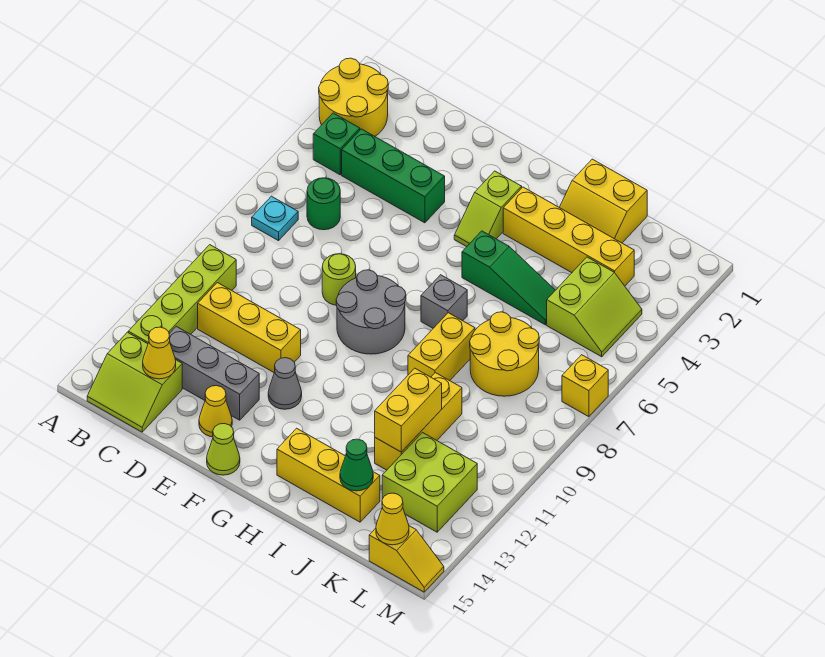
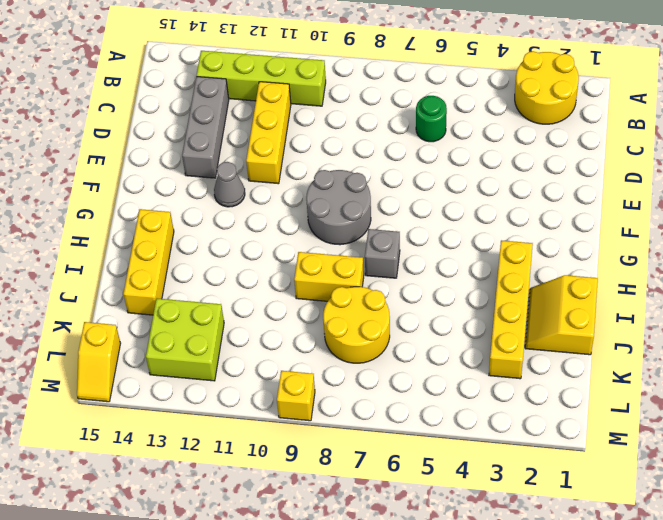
yellow brick M9 level 1 -> yellow brick M7 level 1
none -> green brick B4 level 1
none -> cyan plate B7 level 1
none -> lime slope B14:C15 level 1 top 14
none -> green brick C4:E4 level 1

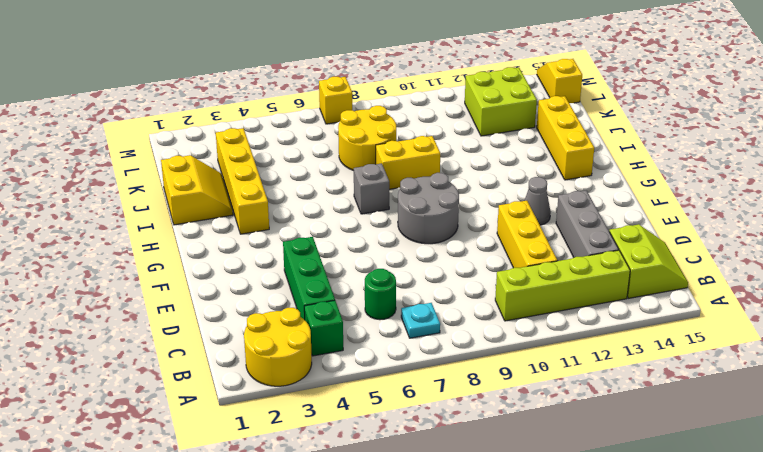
none -> lime round brick E8 level 1
none -> yellow cone E14 level 1
none -> lime cone F15 level 1
none -> lime slope G3:G4 level 1 top 3

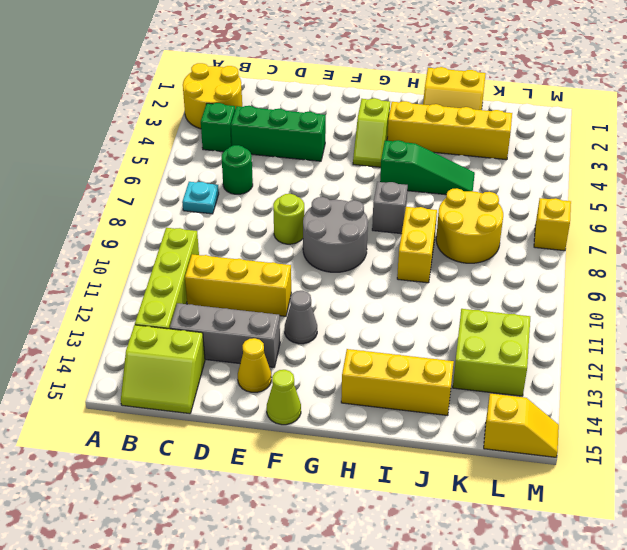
none -> yellow brick J10:J12 level 1
none -> lime slope K4:L5 level 1 top K
none -> yellow cone C14 level 2
none -> yellow brick J11:J12 level 2

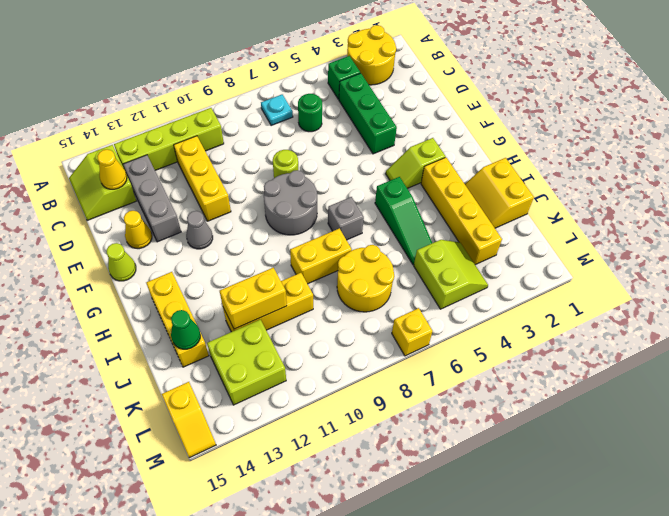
lime slope K4:L5 level 1 top 5 -> lime slope K4:L5 level 1 top K
none -> yellow cone L15 level 2

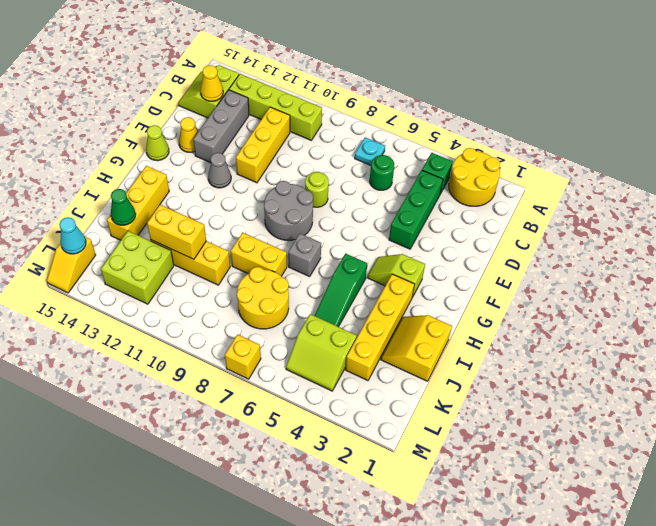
cyan cone L15 level 2 -> yellow cone L15 level 2

